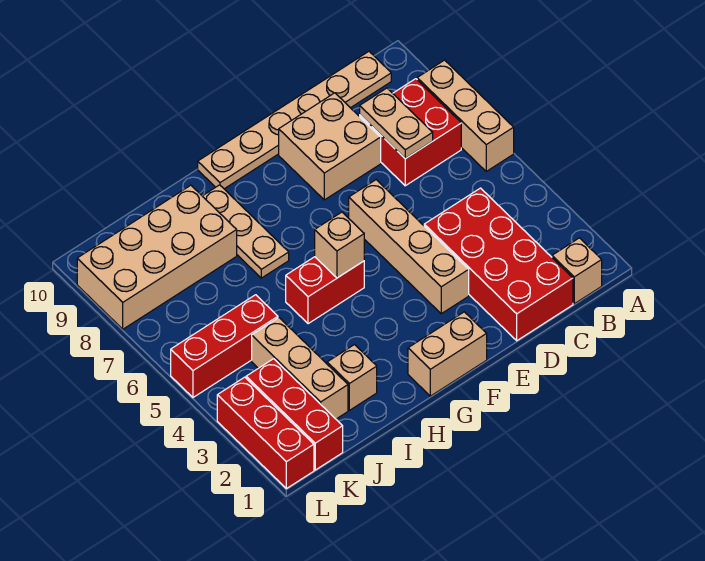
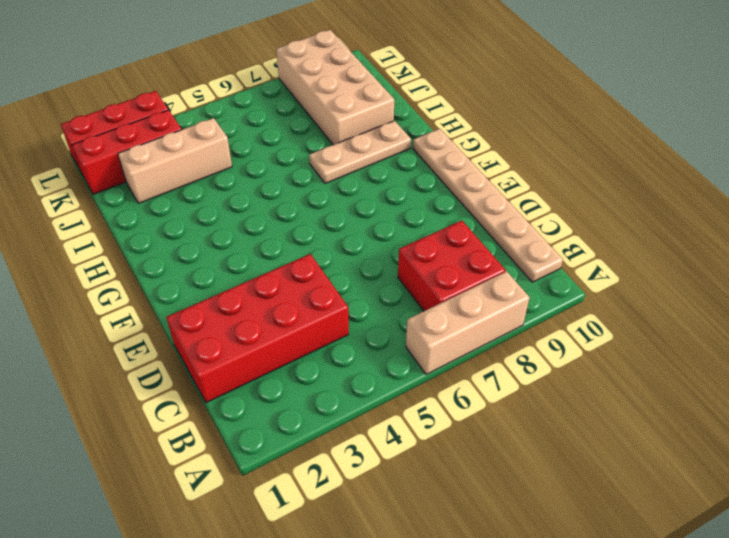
none -> tan brick B1 level 1
none -> tan brick D8:E9 level 1
none -> tan brick E3:E6 level 1

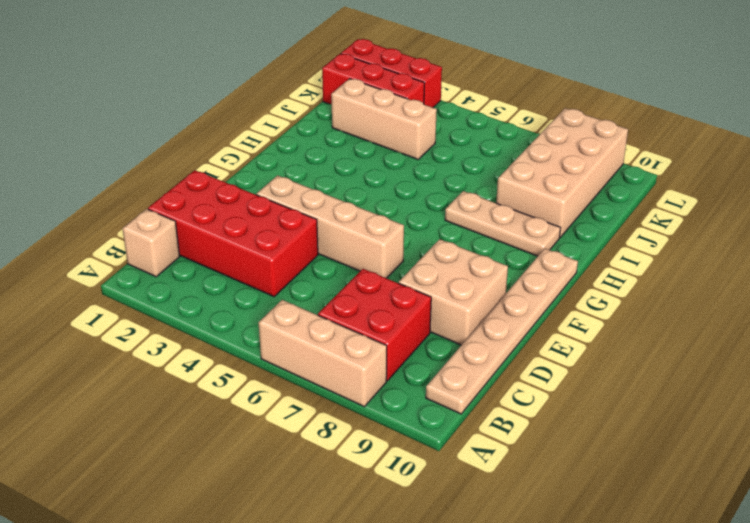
none -> tan brick F1:G1 level 1
none -> red brick G5:H5 level 1
none -> tan brick I2 level 1

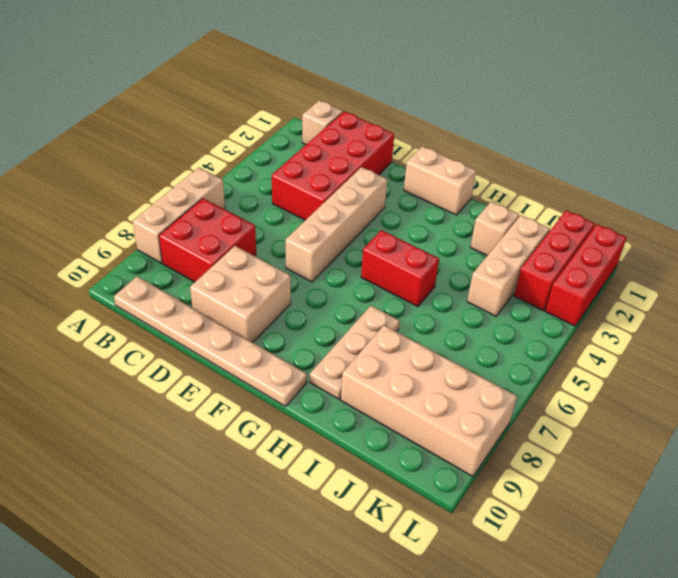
none -> red brick J5:L5 level 1
none -> tan plate C7:C8 level 2
none -> tan brick G5 level 2

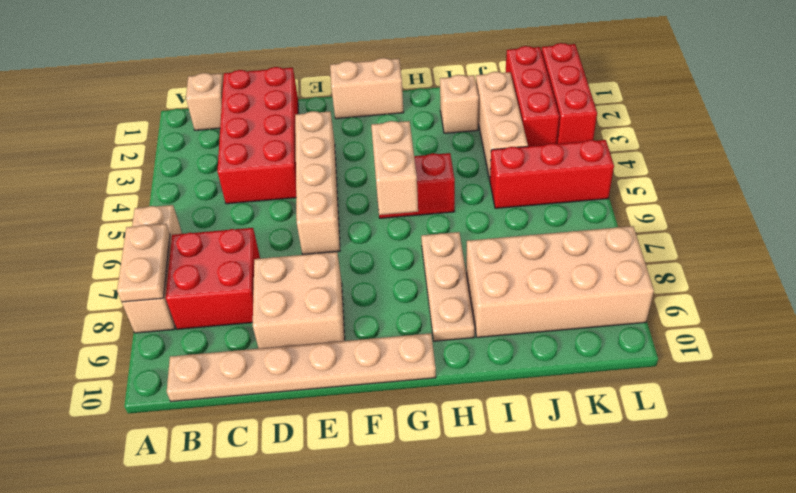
tan plate A7:A8 level 2 -> tan plate C7:C8 level 2
tan brick G5:G6 level 2 -> tan brick G5 level 2

